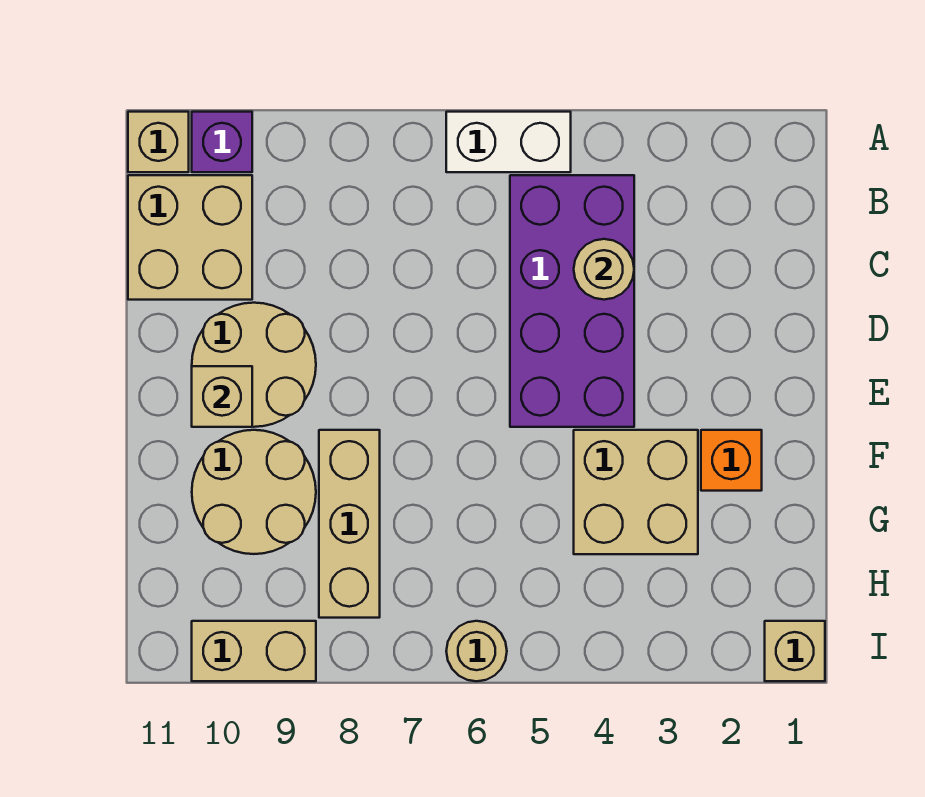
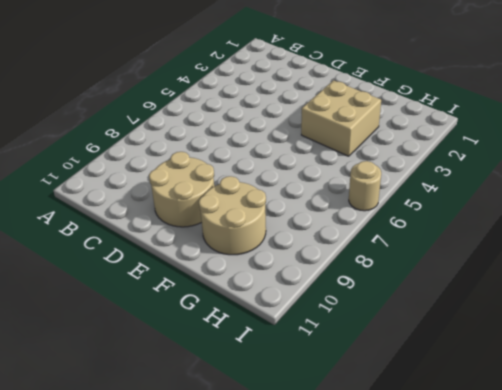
none -> white brick A5:A6 level 1
none -> purple brick A10 level 1
none -> tan brick A11 level 1

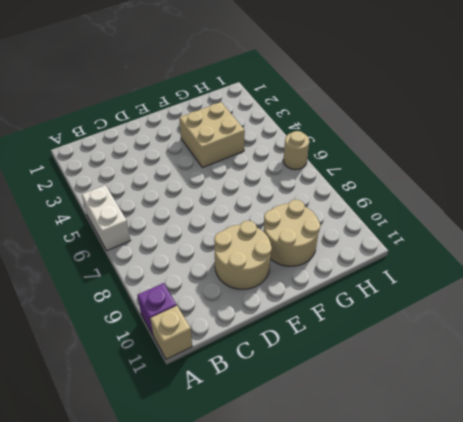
none -> purple brick B4:E5 level 1
none -> tan brick B10:C11 level 1
none -> orange brick F2 level 1

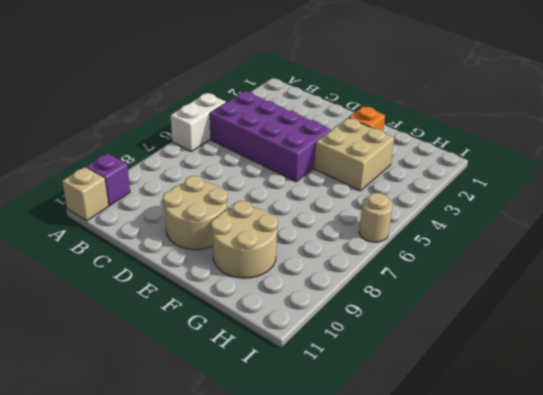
none -> tan brick B10:C11 level 1
none -> tan brick F8:H8 level 1
none -> tan brick I1 level 1

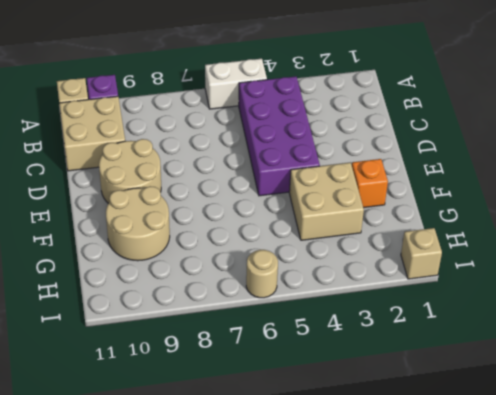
none -> tan brick F8:H8 level 1
none -> tan brick I9:I10 level 1
none -> tan round brick C4 level 2

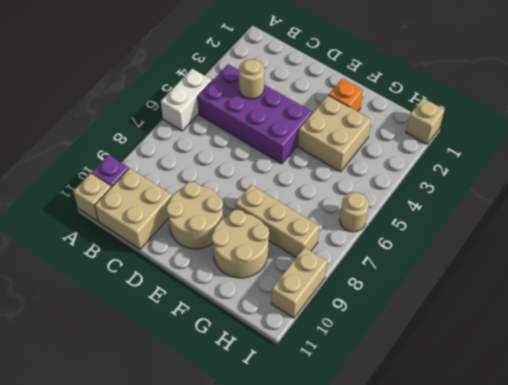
none -> tan brick E10 level 2

